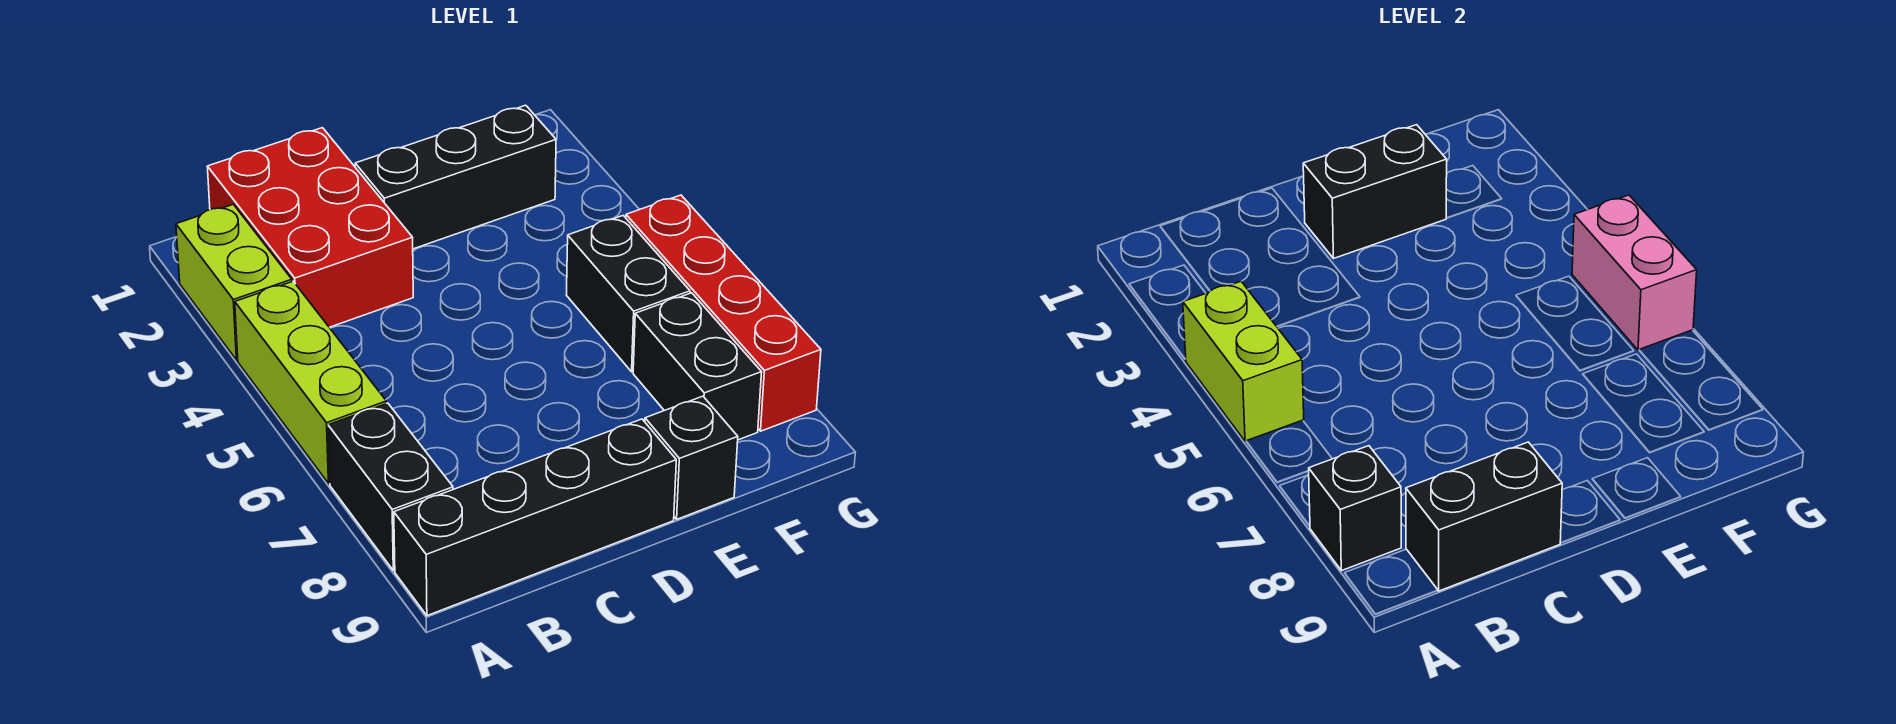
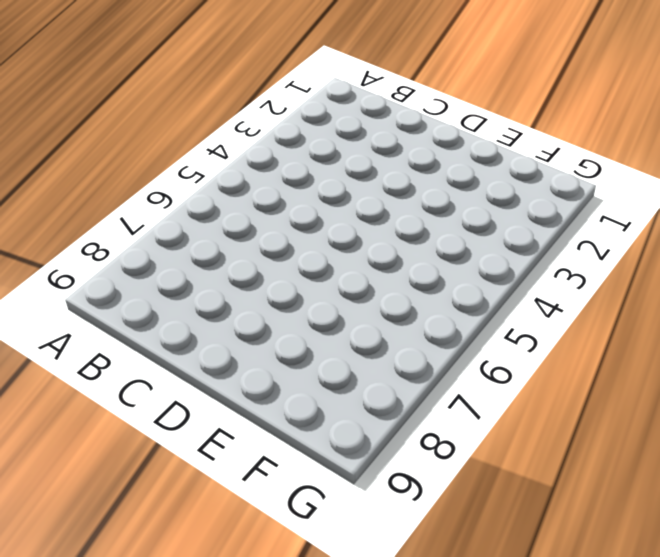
none -> lime brick A2:A3 level 1
none -> lime brick A4:A6 level 1
none -> black brick A7:A8 level 1

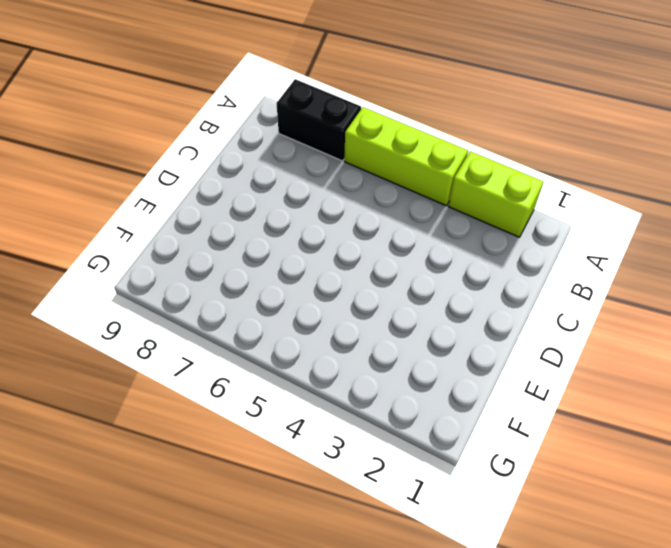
none -> black brick A9:D9 level 1
none -> red brick B1:C3 level 1
none -> black brick D2:F2 level 1

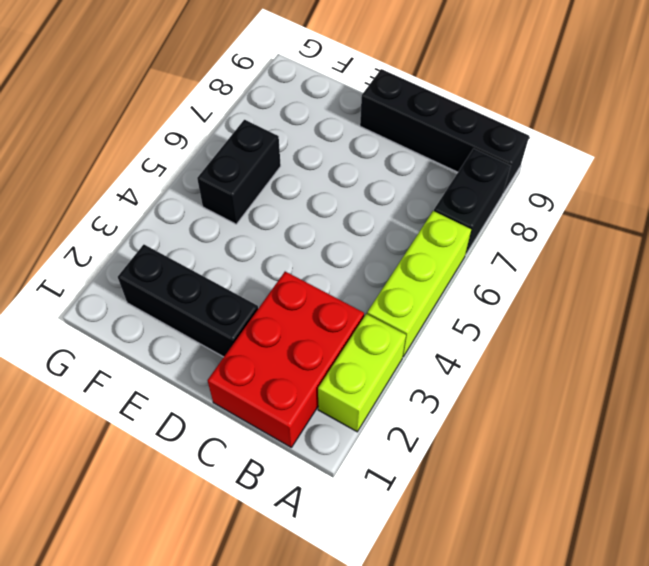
none -> black brick E9 level 1
none -> black brick F7:F8 level 1
none -> red brick G5:G8 level 1

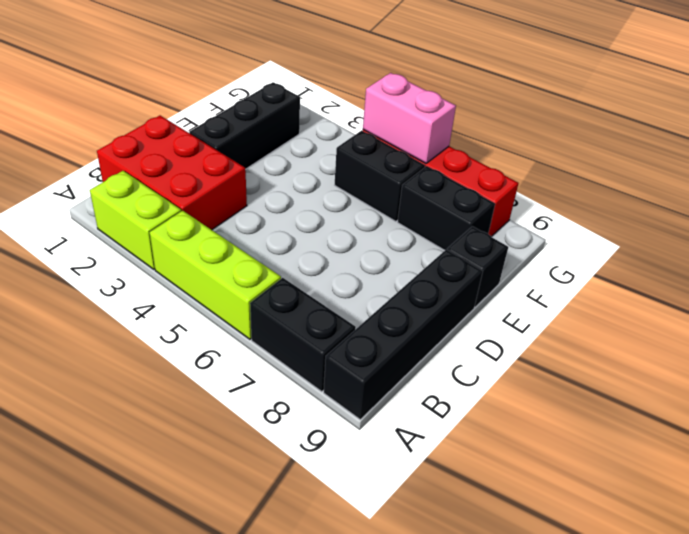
none -> lime brick A4:A5 level 2
none -> black brick A8 level 2
none -> black brick B9:C9 level 2

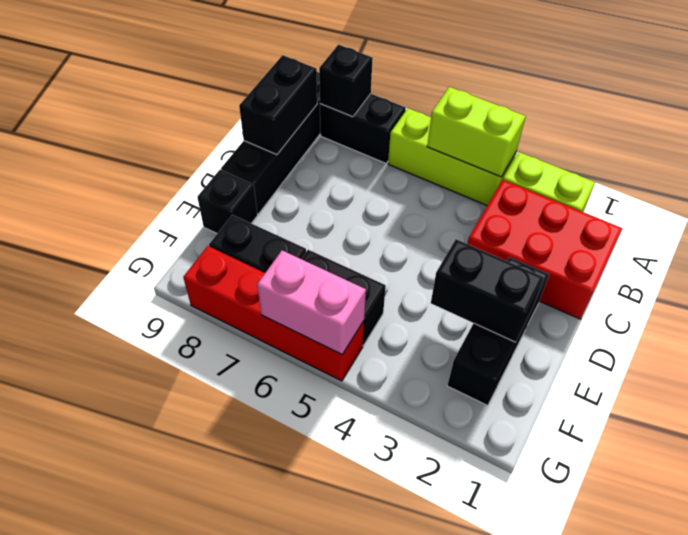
black brick E2:E3 level 2 -> black brick D2:E2 level 2

